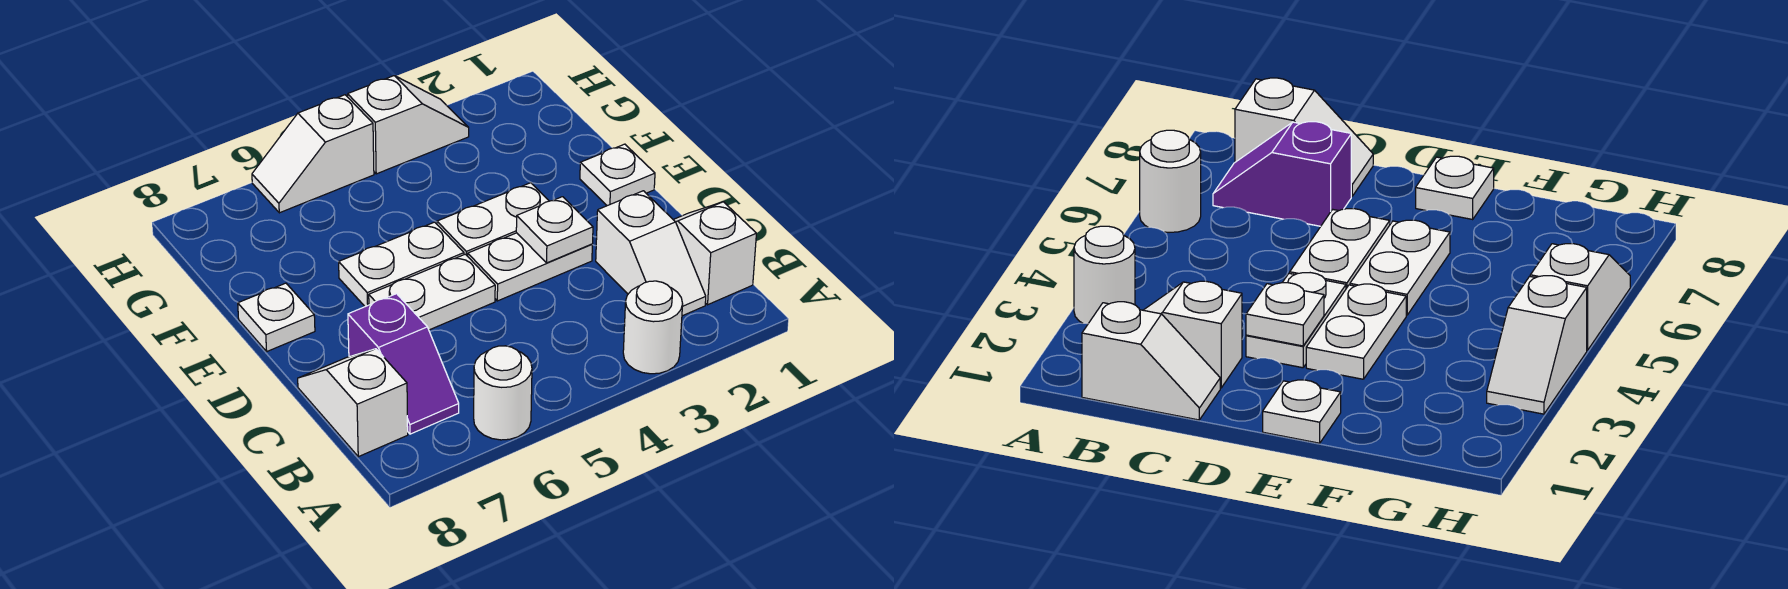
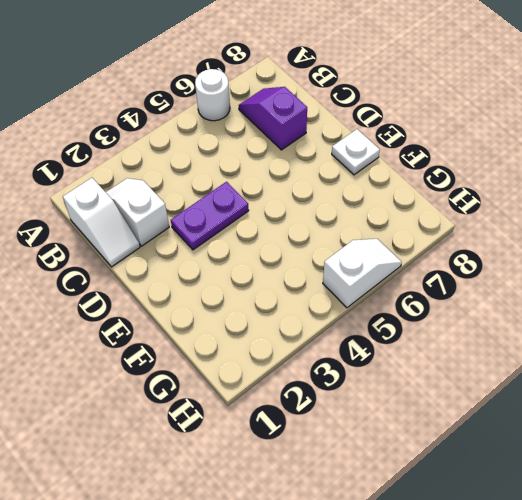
purple plate D3:D4 level 1 -> white plate D3:D4 level 1
none -> white round brick A3 level 1
none -> white slope B8:C8 level 1 top B
none -> white plate D5:D6 level 1

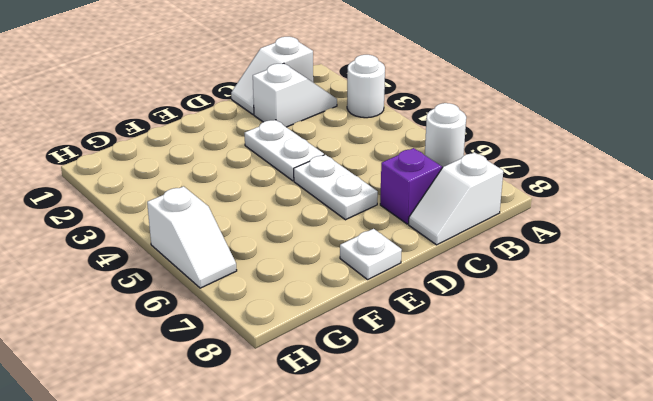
none -> white plate E1 level 1
none -> white plate E3:E4 level 1
none -> white plate E5:E6 level 1

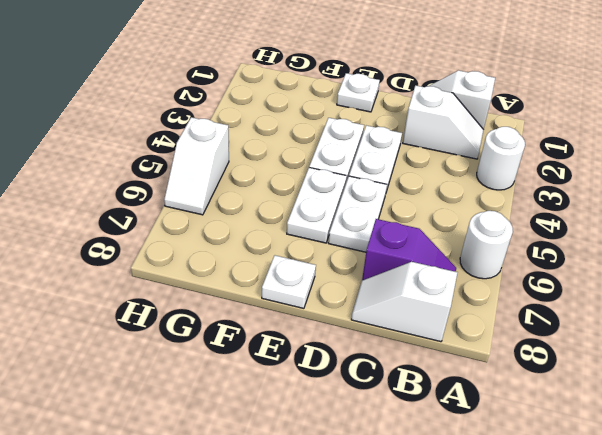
none -> white slope H3:H4 level 1 top 4
none -> white plate D3 level 2

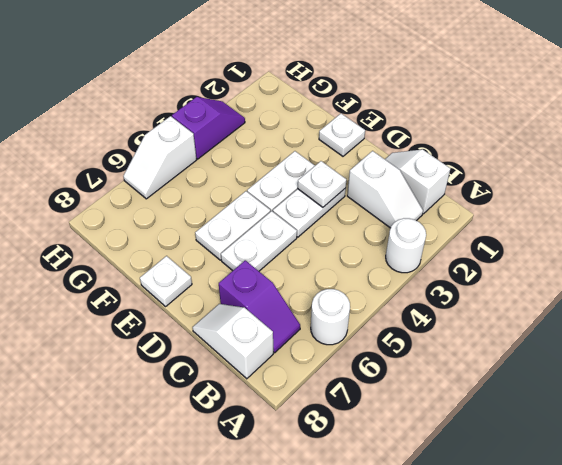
purple slope H3:H4 level 1 top 4 -> white slope H3:H4 level 1 top 4

